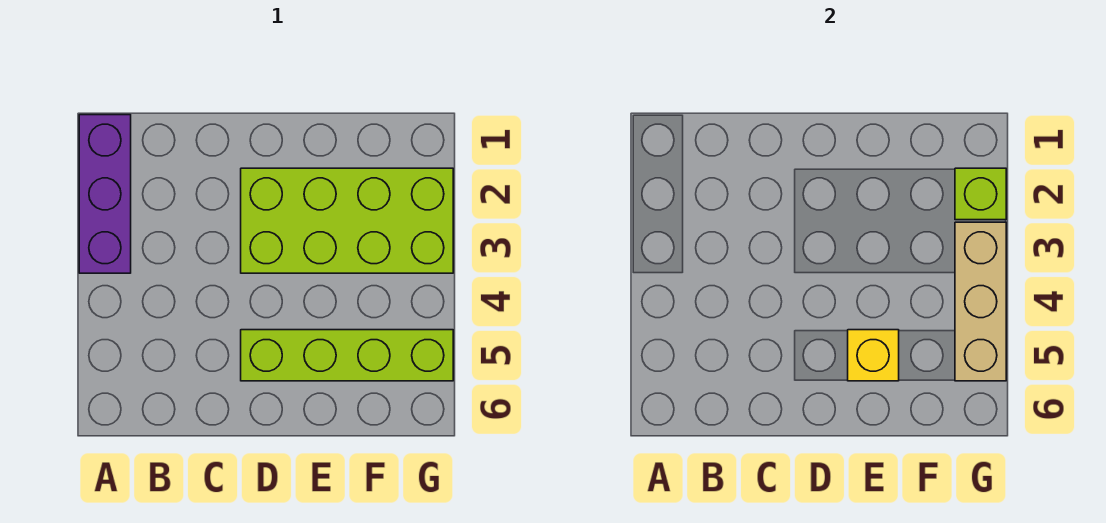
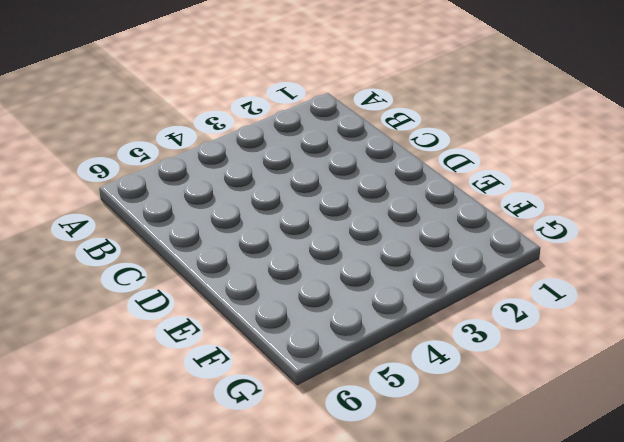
none -> purple brick A1:A3 level 1
none -> lime brick D2:G3 level 1

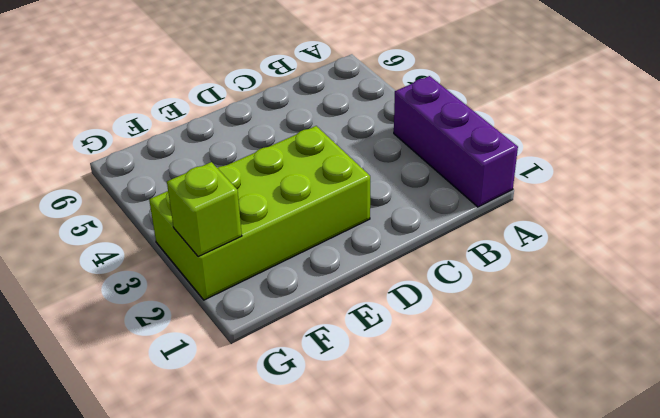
none -> lime brick D5:G5 level 1
none -> yellow brick E5 level 2

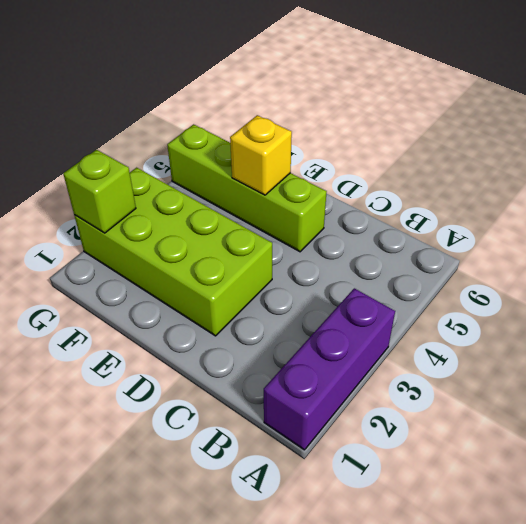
none -> tan brick G3:G5 level 2

